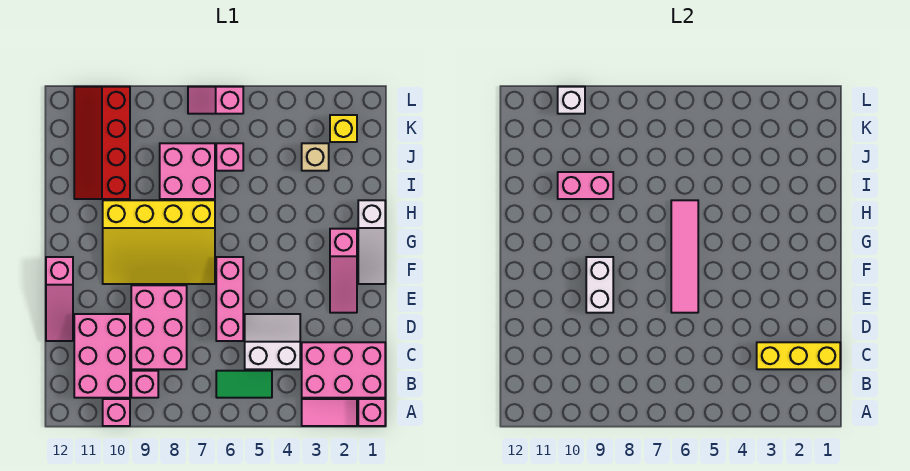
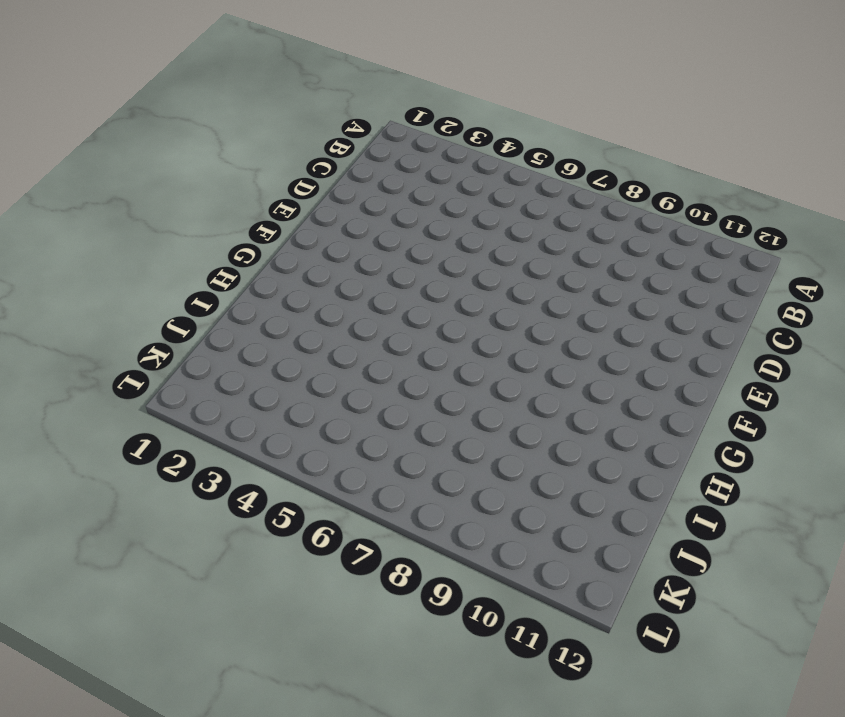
none -> pink brick A1 level 1
none -> pink tile A2:A3 level 1
none -> pink brick A10 level 1

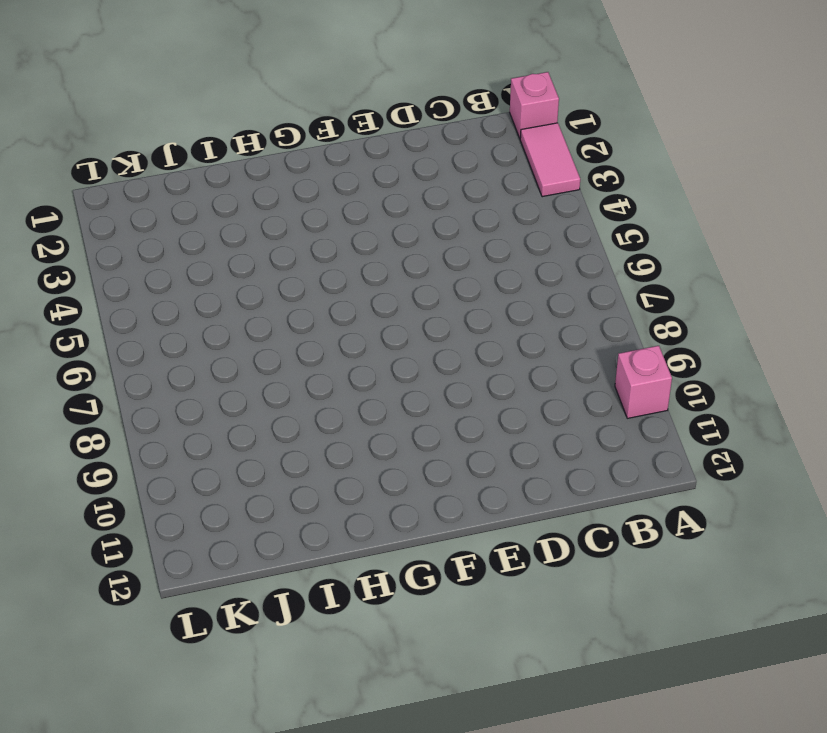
none -> pink brick B1:C3 level 1
none -> green tile B5:B6 level 1
none -> pink brick B9 level 1

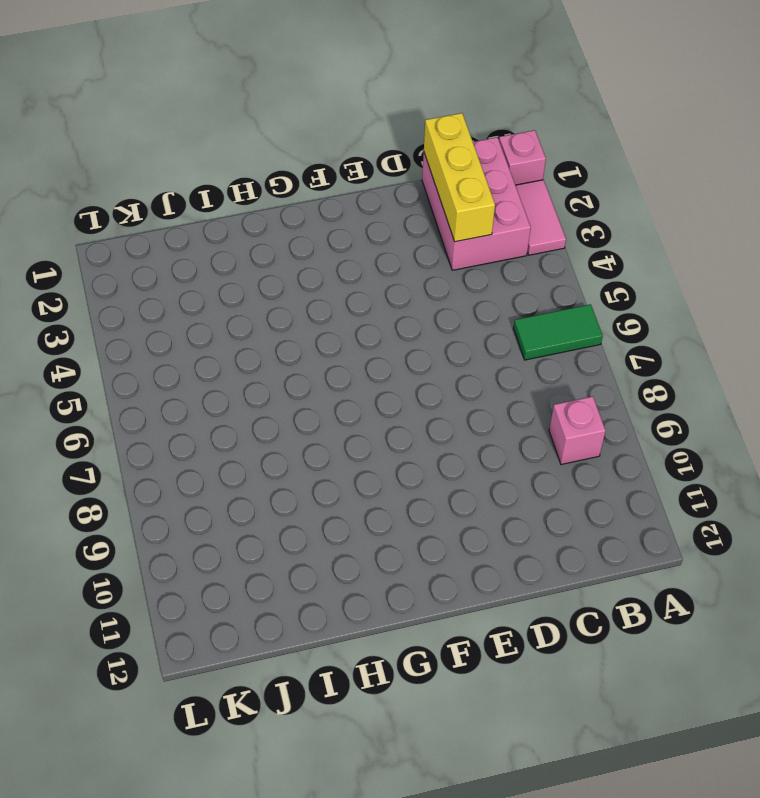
green tile A6:B6 level 1 -> green tile B5:B6 level 1
none -> pink brick A10 level 1
none -> pink brick B10:D11 level 1
none -> white slope C4:D5 level 1 top C

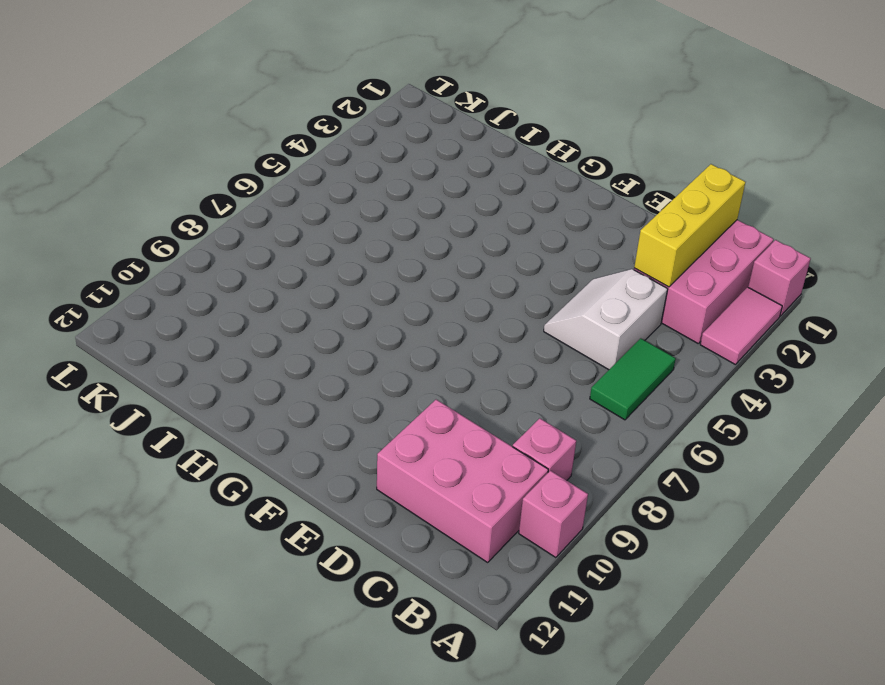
none -> pink brick C8:E9 level 1
none -> pink brick D6:F6 level 1
none -> pink slope D12:F12 level 1 top F

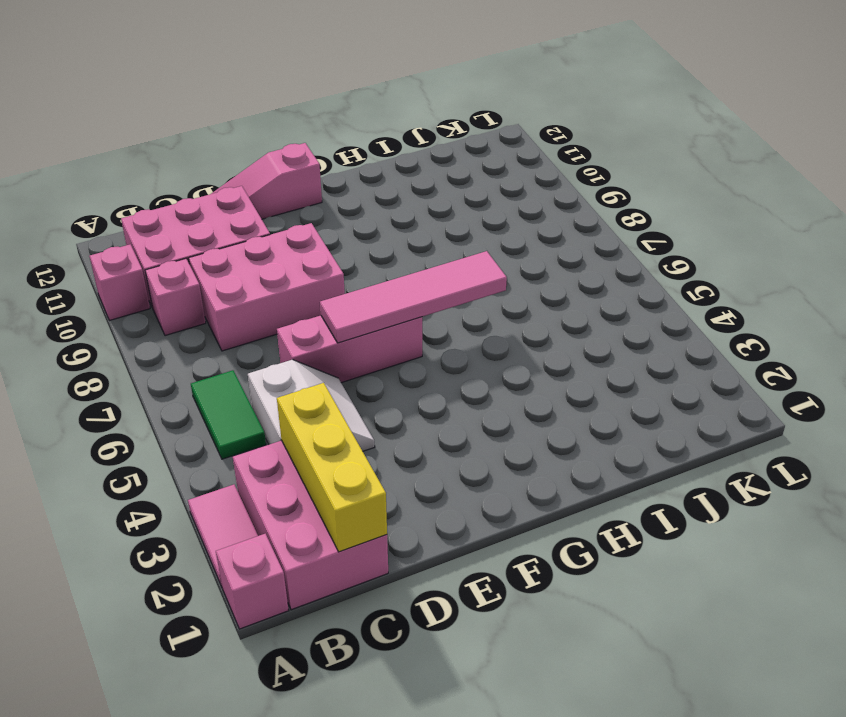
none -> pink slope E2:G2 level 1 top G
none -> white slope F1:H1 level 1 top H
none -> yellow slope F7:H10 level 1 top H

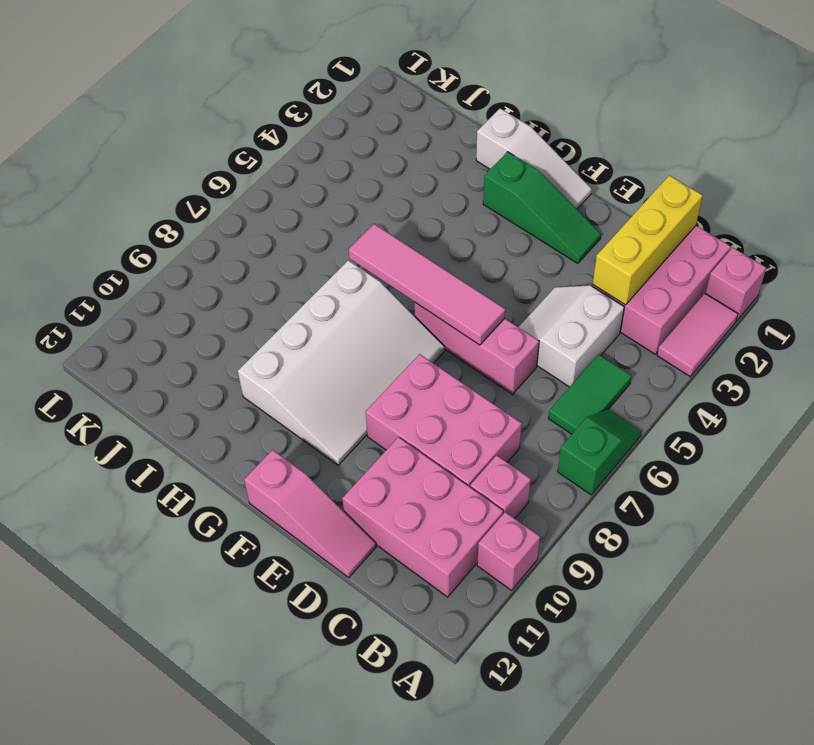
green slope A6:A7 level 1 top 7 -> none
green slope E2:G2 level 1 top G -> pink slope E2:G2 level 1 top G
white slope F7:H10 level 1 top H -> yellow slope F7:H10 level 1 top H
none -> pink brick I7:J8 level 1
none -> red slope I10:L11 level 1 top 10
none -> tan brick J3 level 1

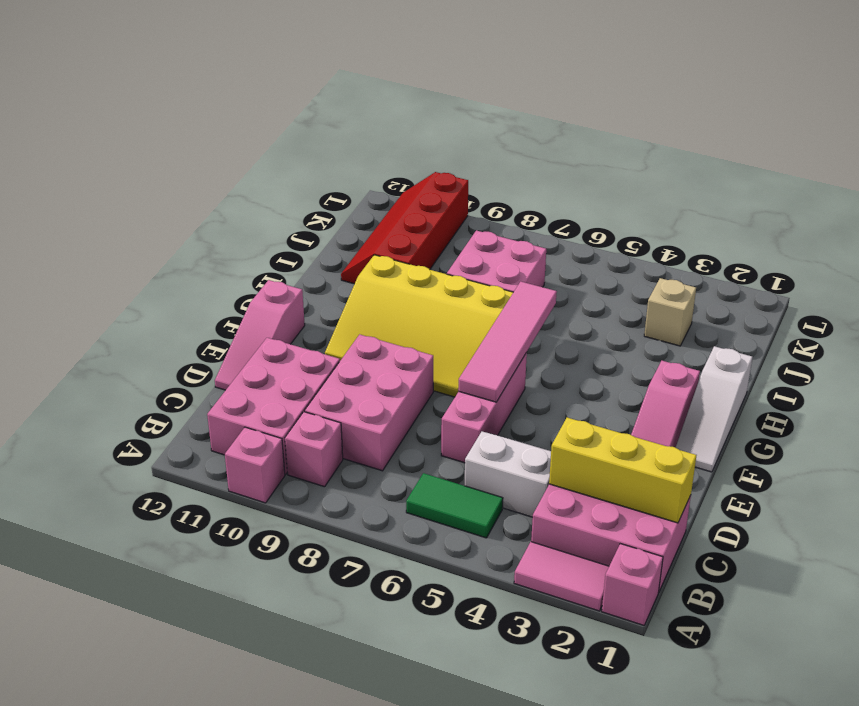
none -> pink brick J6 level 1
none -> yellow brick K2 level 1
none -> pink slope L6:L7 level 1 top 6

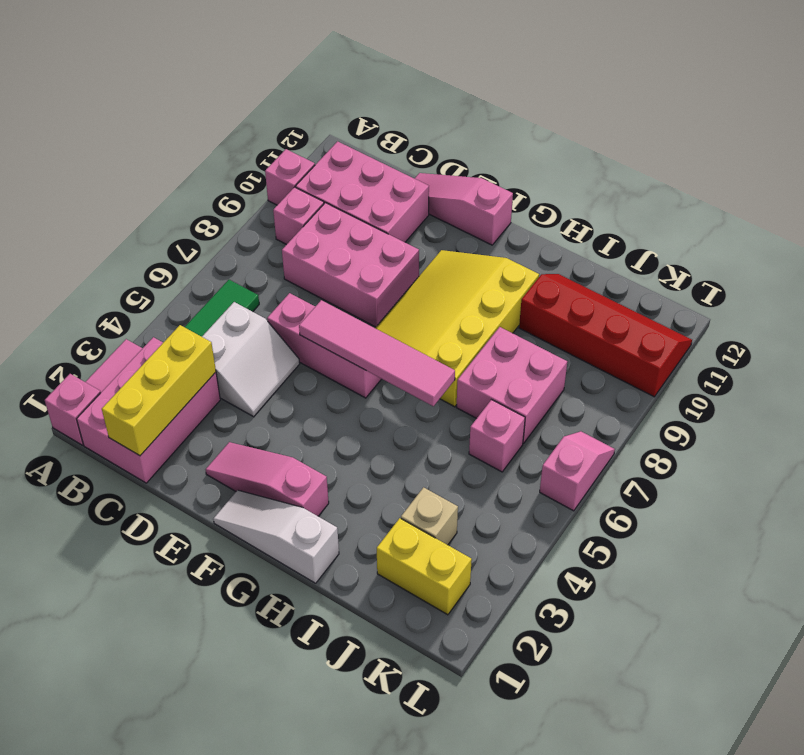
yellow brick J2:K2 level 1 -> yellow brick K2 level 1
none -> white brick E9:F9 level 2
none -> pink brick I9:I10 level 2
none -> white brick L10 level 2

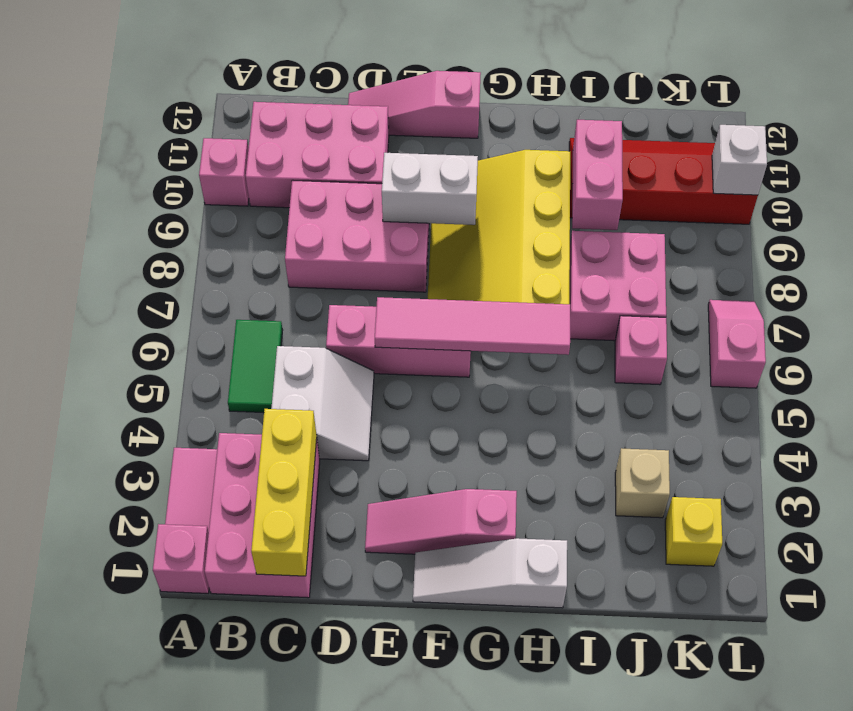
none -> pink brick B9 level 1

